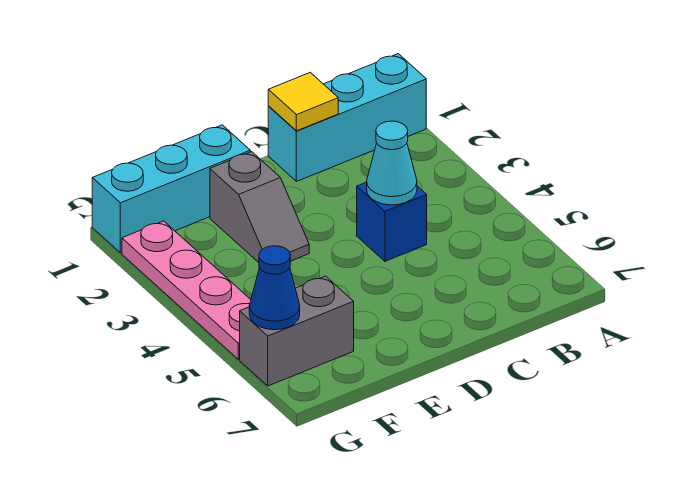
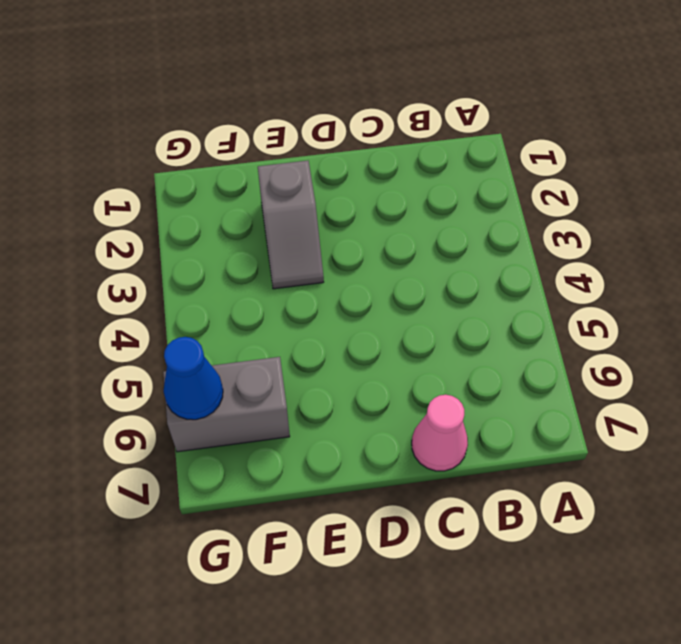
pink cone C7 level 1 -> none
none -> cyan brick A1:C1 level 1
none -> blue brick C4 level 1

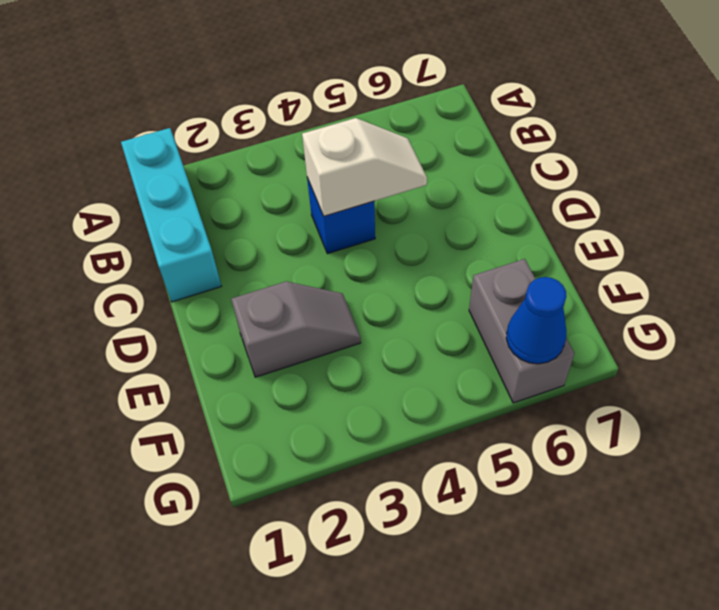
white slope C4:C5 level 2 top 4 -> cyan cone C4 level 2
none -> cyan brick E1:G1 level 1
none -> pink plate G2:G5 level 1

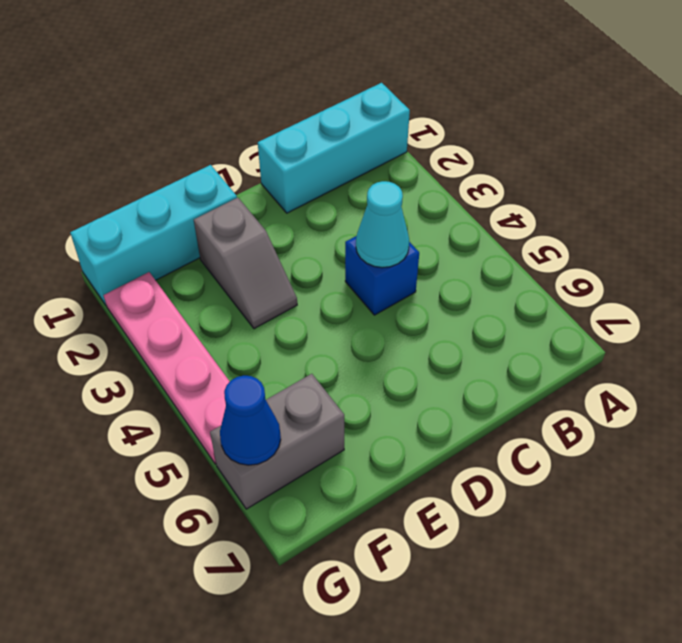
none -> yellow tile C1 level 2

